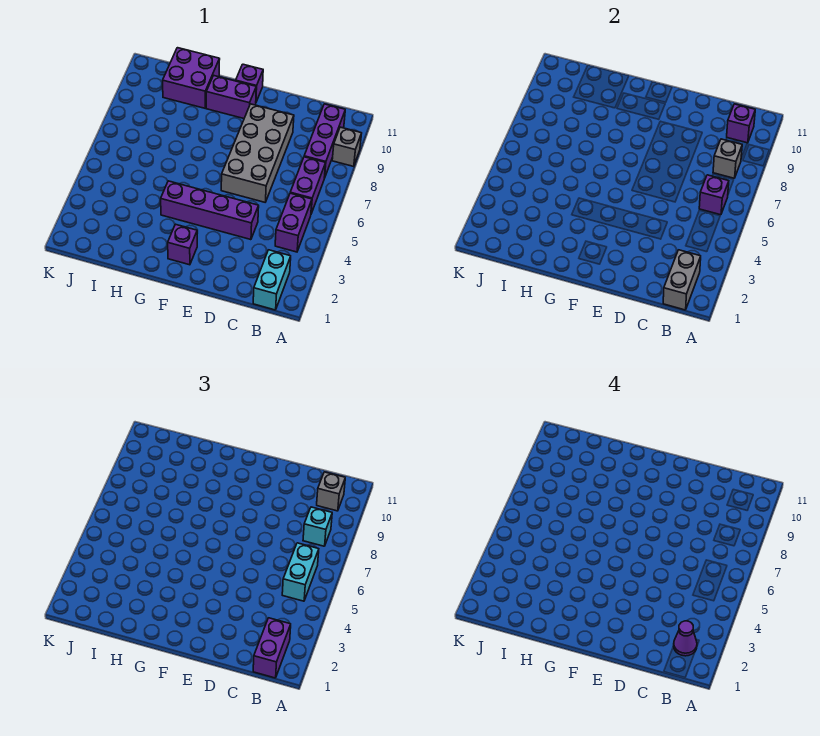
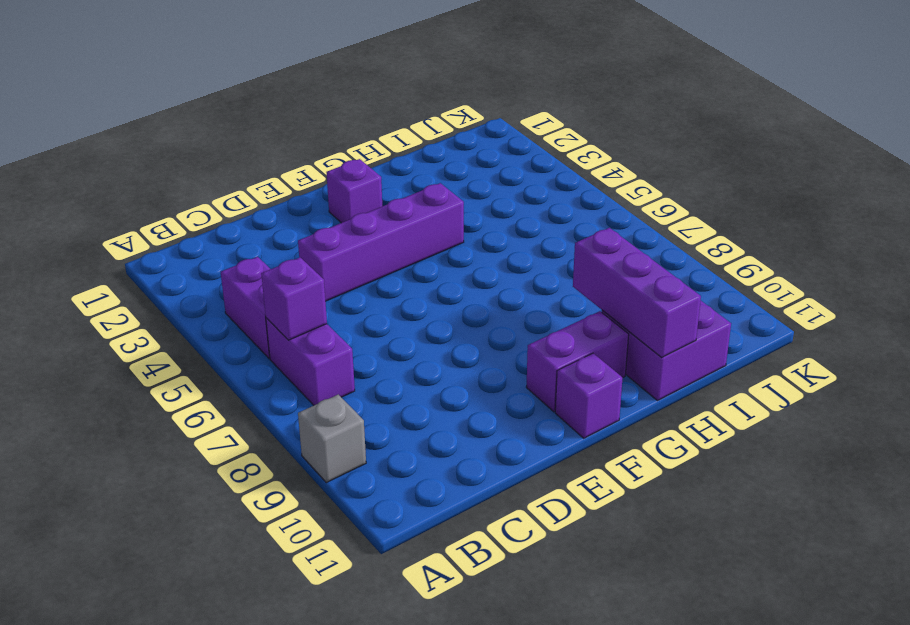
purple brick H9:H11 level 2 -> purple brick B8:B10 level 1
none -> cyan brick B1:B2 level 1
none -> grey brick D6:E9 level 1
none -> grey brick B1:B2 level 2

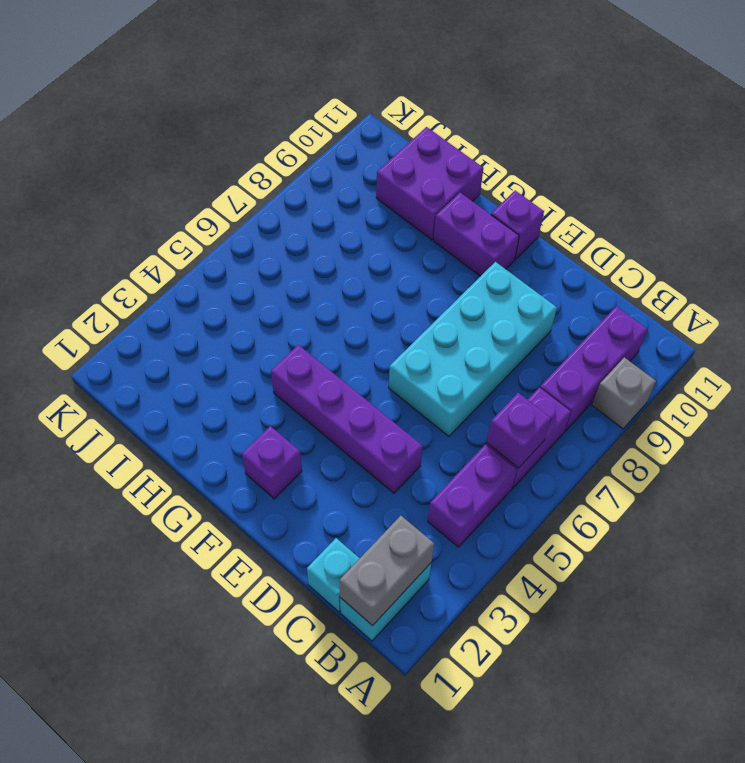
cyan brick C1 level 1 -> cyan brick B8 level 3
cyan brick D6:E9 level 1 -> grey brick D6:E9 level 1
none -> grey brick B8 level 2
none -> purple brick B10 level 2
none -> purple brick B1:B2 level 3

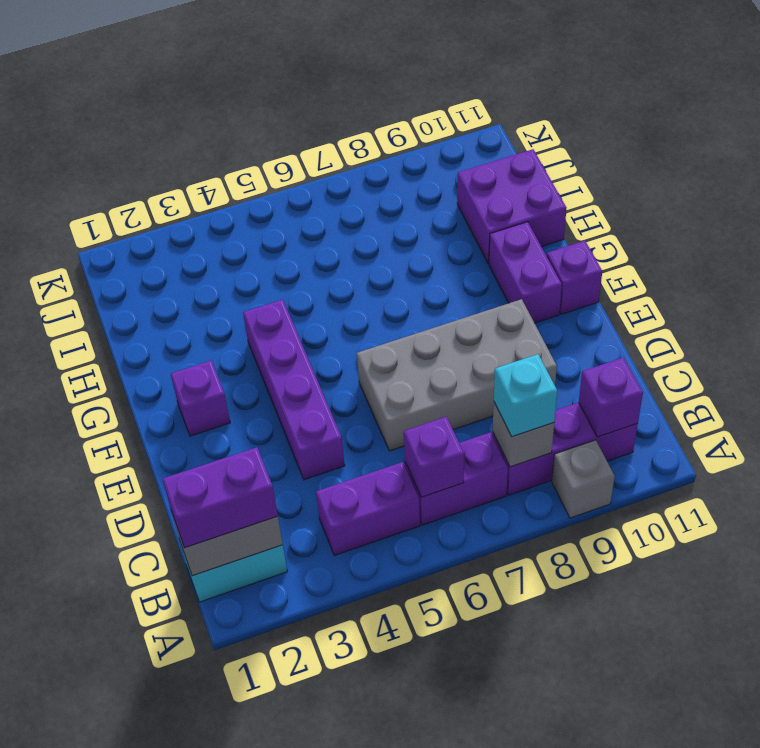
none -> cyan brick B5:B6 level 3
none -> grey brick B10 level 3
none -> purple cone B2 level 4

